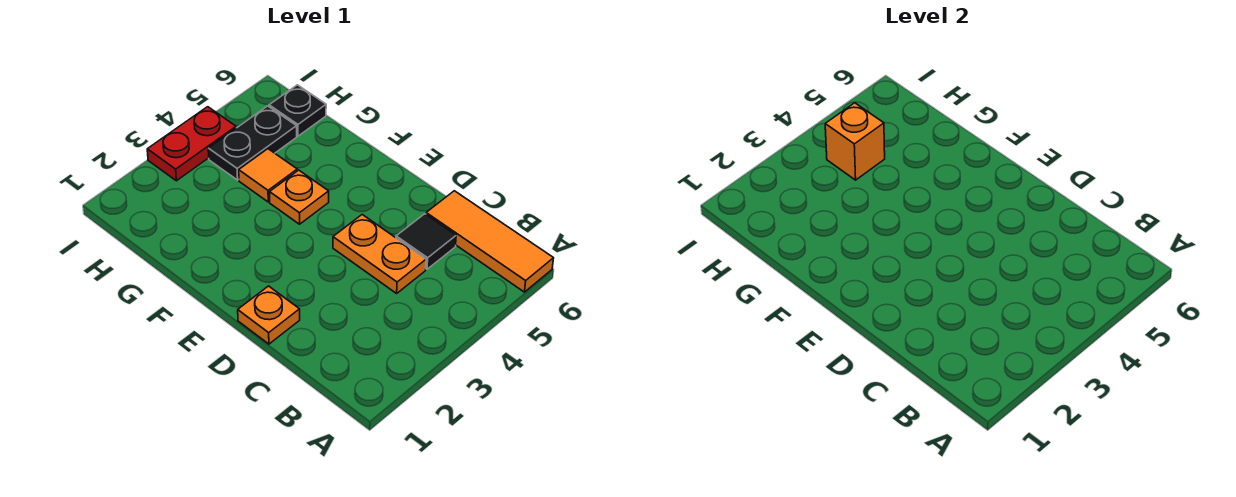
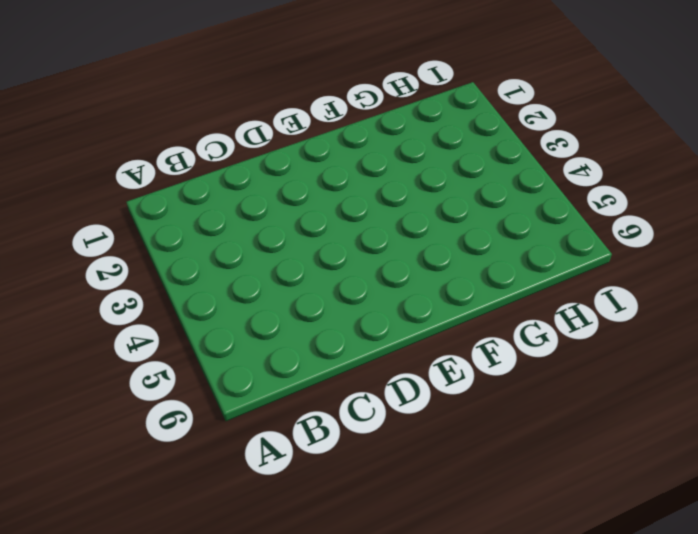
none -> orange tile A6:C6 level 1
none -> orange plate C4:D4 level 1

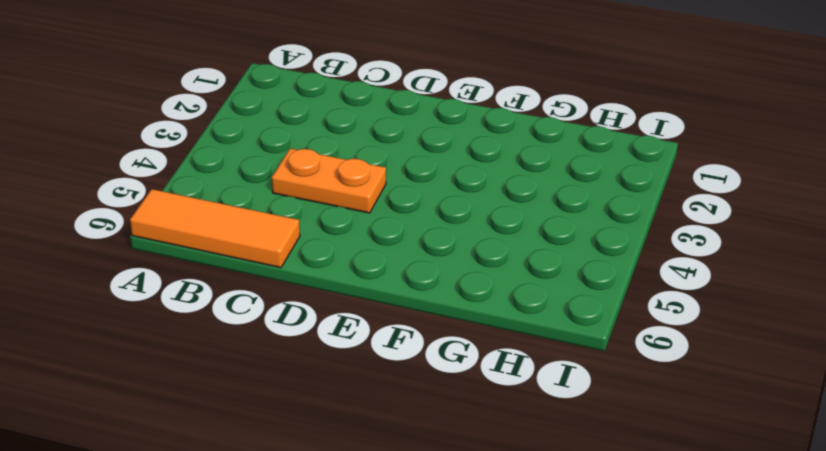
none -> black tile C5 level 1
none -> orange plate D1 level 1

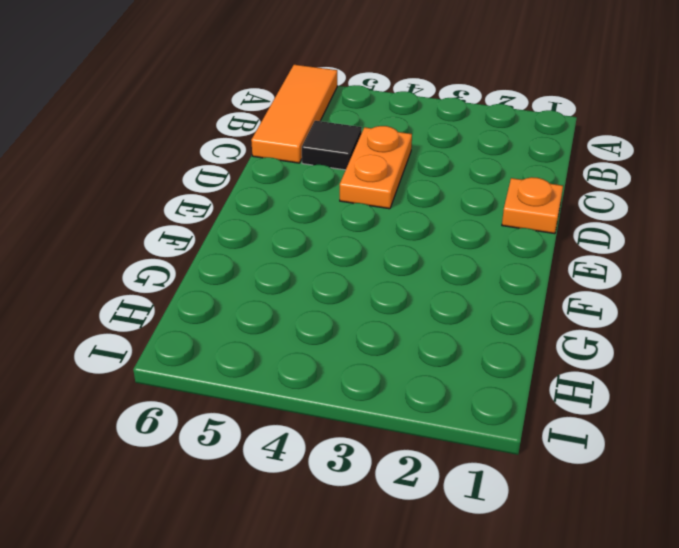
none -> orange plate F4 level 1
none -> orange tile G4 level 1

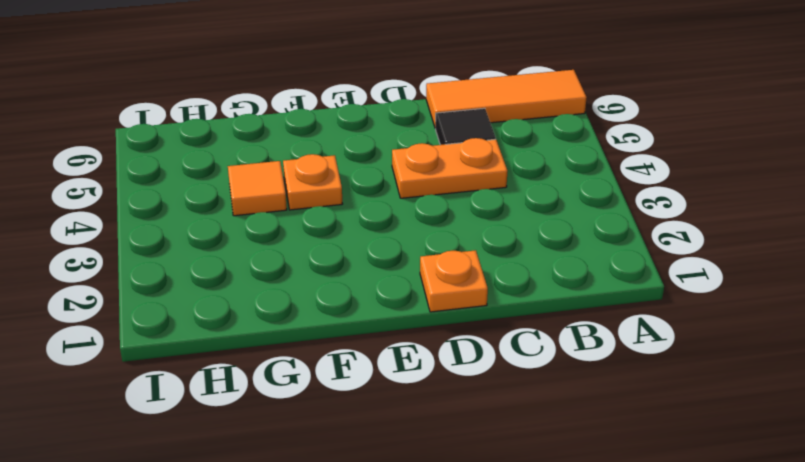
none -> black plate H4:H5 level 1
none -> black plate H6 level 1

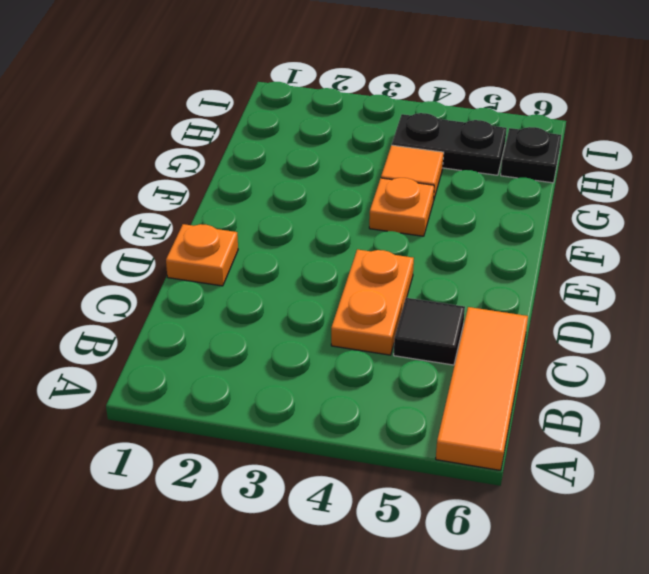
none -> red plate I3:I4 level 1
none -> orange brick H4 level 2

